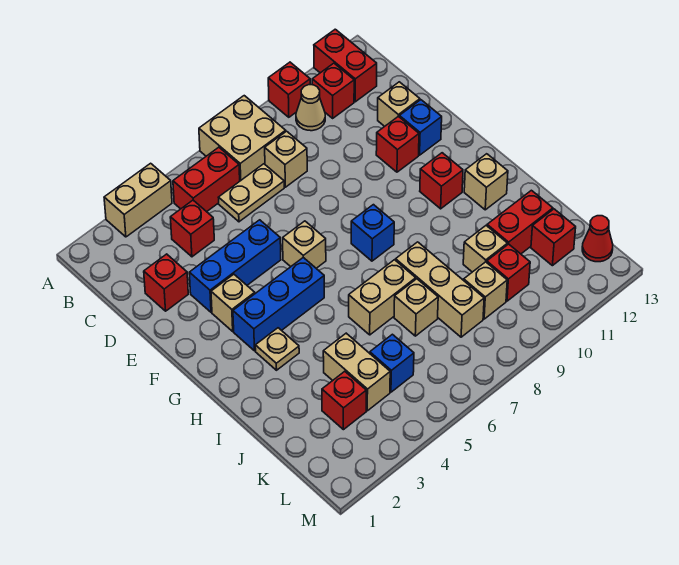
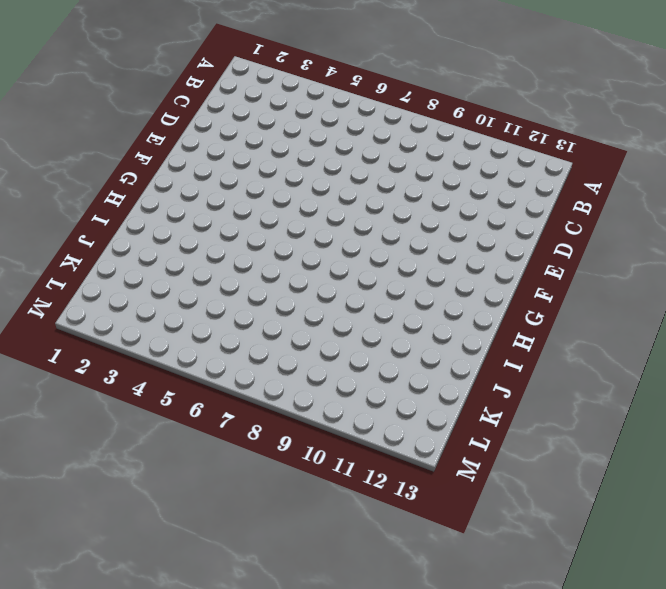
none -> tan brick A3:A4 level 1
none -> tan brick A7:B8 level 1
none -> red brick A10 level 1
none -> red brick A12:B12 level 1

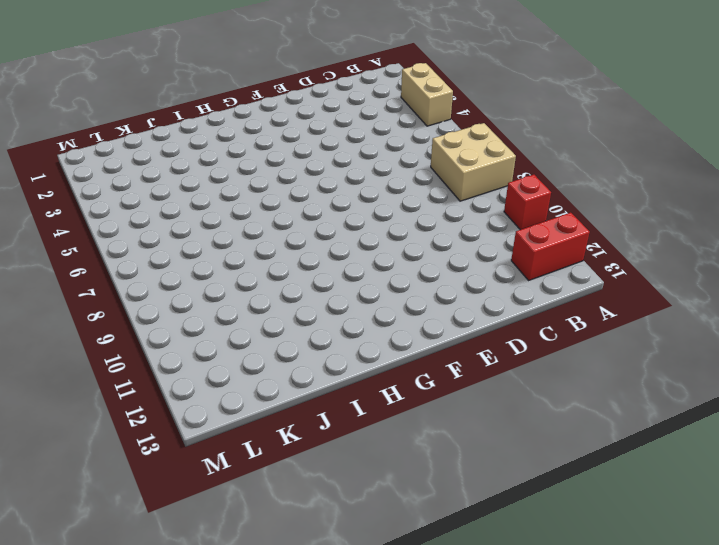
none -> red brick B5:B6 level 1
none -> tan cone B10 level 1
none -> red brick B11 level 1
none -> red brick C4 level 1

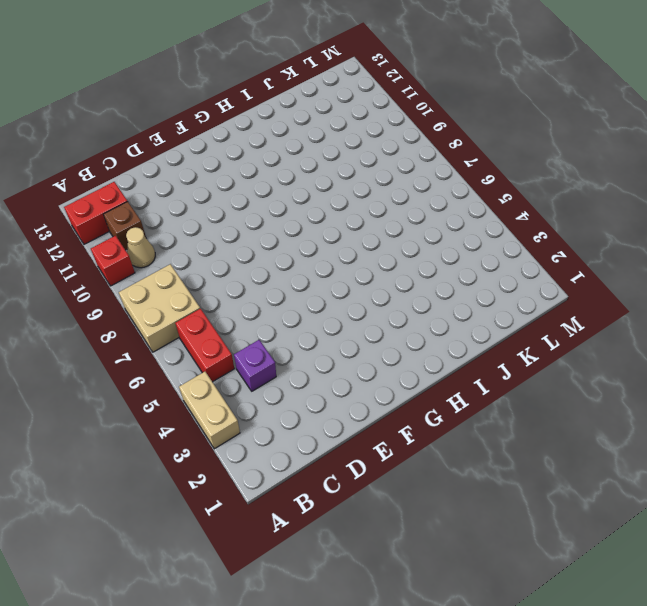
brown brick B11 level 1 -> red brick B11 level 1
purple brick C4 level 1 -> red brick C4 level 1
none -> tan plate C6:C7 level 1
none -> tan brick C8 level 1
none -> red brick D2 level 1
none -> tan brick D12 level 1

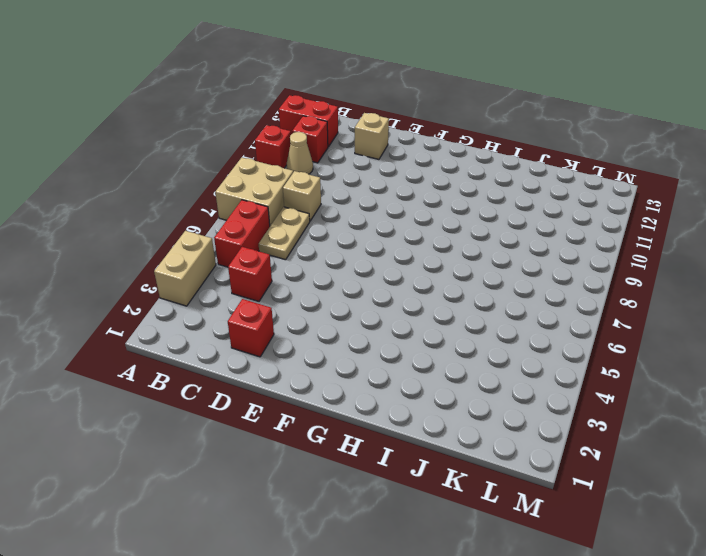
none -> blue brick E3:E5 level 1
none -> red brick E11 level 1
none -> blue brick E12 level 1
none -> tan brick F3 level 1

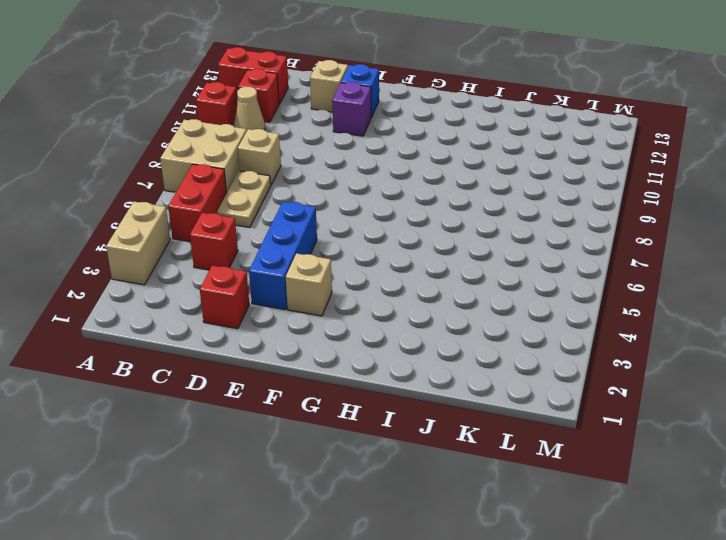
purple brick E11 level 1 -> red brick E11 level 1
none -> tan brick F6 level 1
none -> blue brick G3:G5 level 1
none -> blue brick G8 level 1
none -> red brick G11 level 1

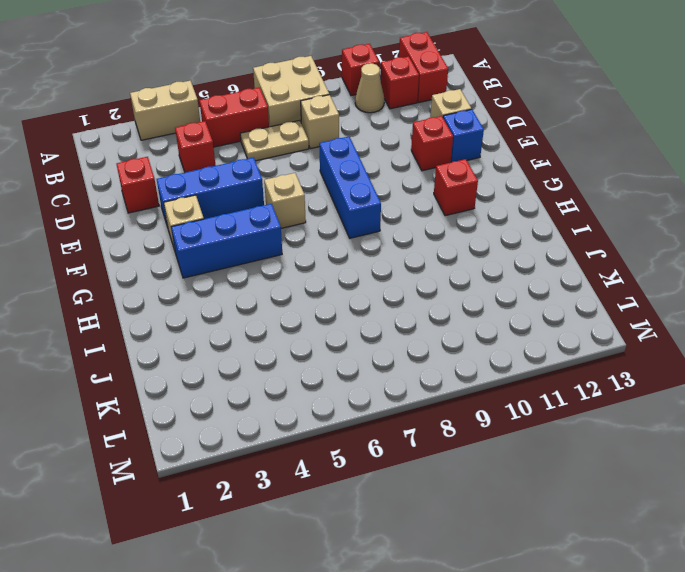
blue brick E8:G8 level 1 -> blue brick G8 level 1
none -> tan plate H3 level 1
none -> tan brick H12 level 1
none -> tan brick I6:I7 level 1
none -> tan brick I8:K8 level 1

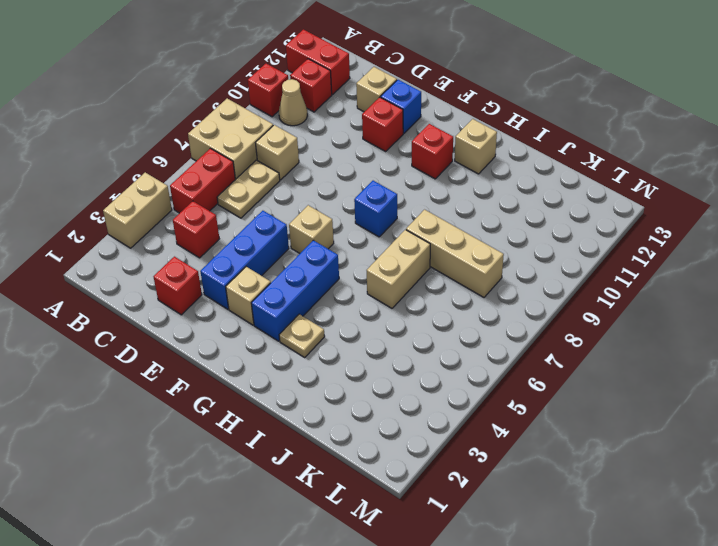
none -> tan brick J4:K4 level 1
none -> tan brick J7 level 1
none -> tan brick J10 level 1
none -> red brick J11:J12 level 1

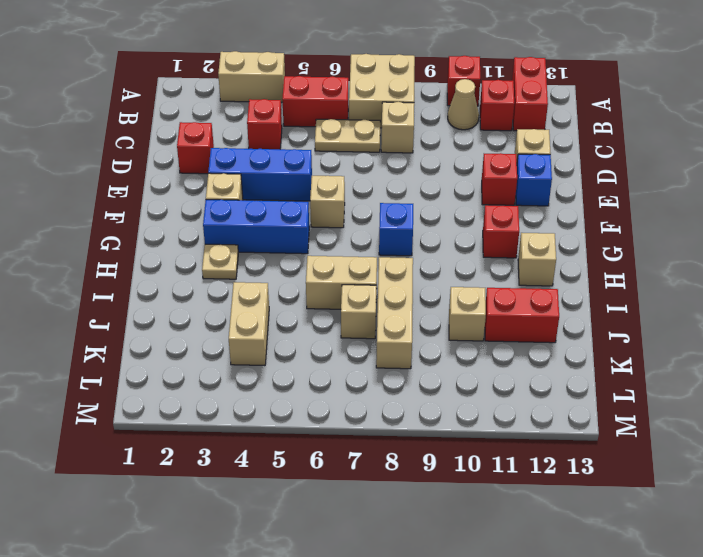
none -> red brick K3 level 1
none -> blue brick K5 level 1
none -> tan brick K9 level 1
none -> red brick K10 level 1

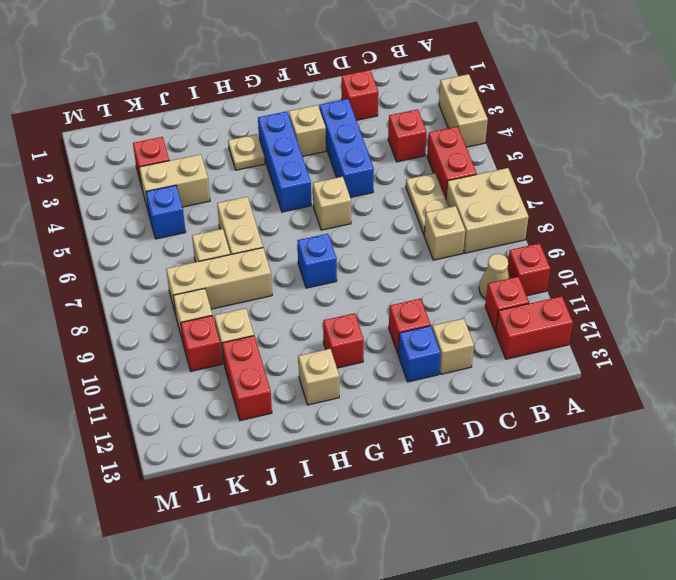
none -> red brick K12 level 1
none -> red cone L13 level 1

